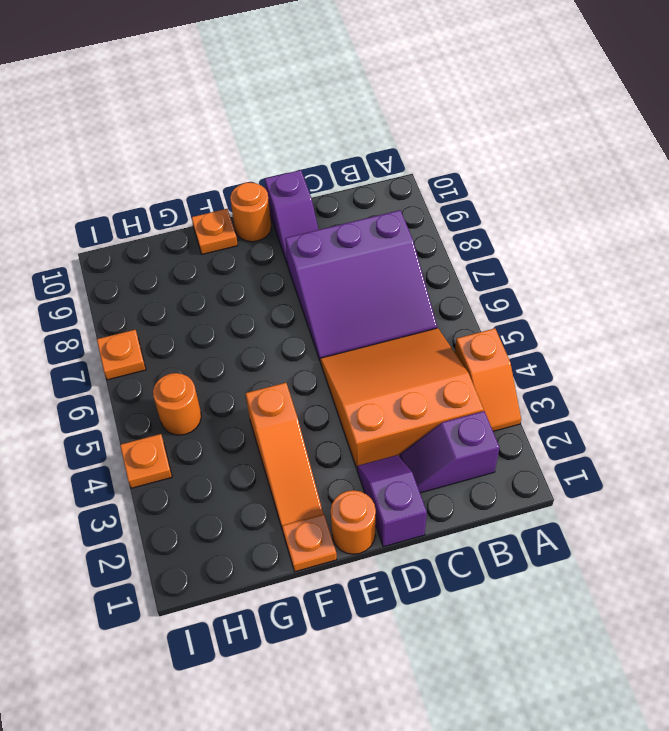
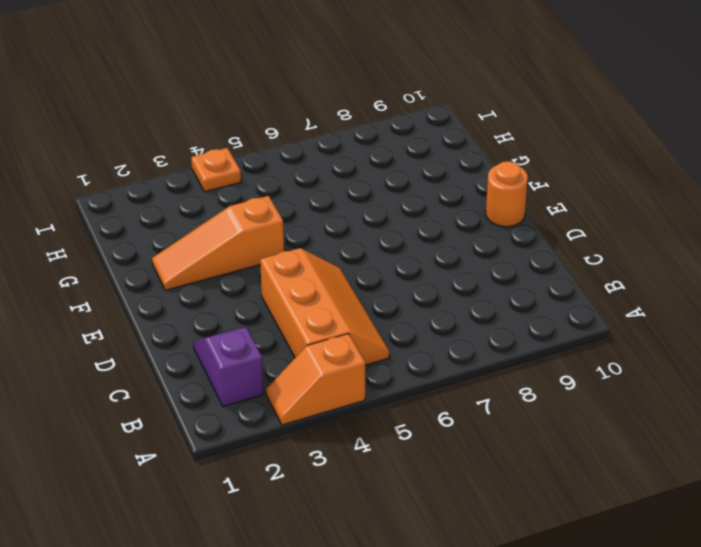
orange slope B4:D5 level 1 top 4 -> orange slope B3:D5 level 1 top 3
none -> purple slope B6:D8 level 1 top 8
none -> purple slope D1:D2 level 1 top 1
none -> purple slope D9:D10 level 1 top 10

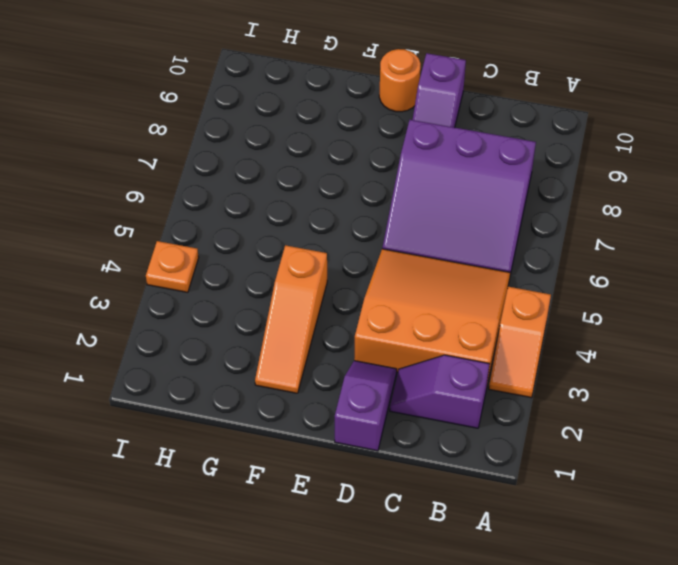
none -> orange round brick E1 level 1
none -> orange plate F1 level 1
none -> orange plate F10 level 1

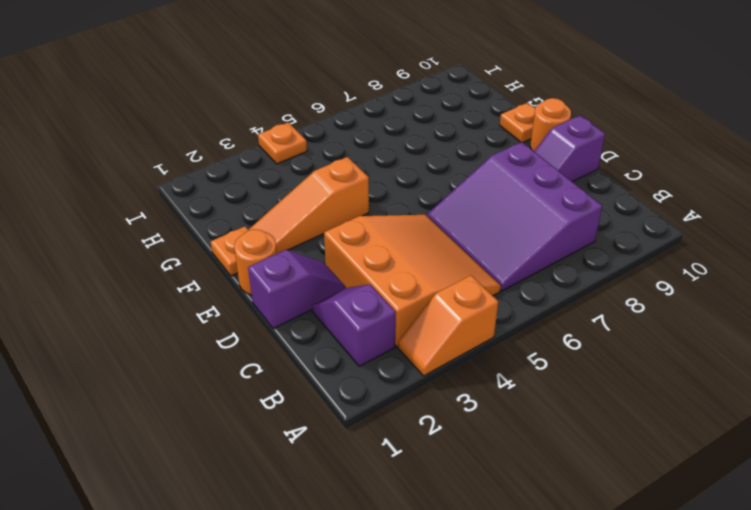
none -> orange round brick H5 level 1
none -> orange plate I7 level 1

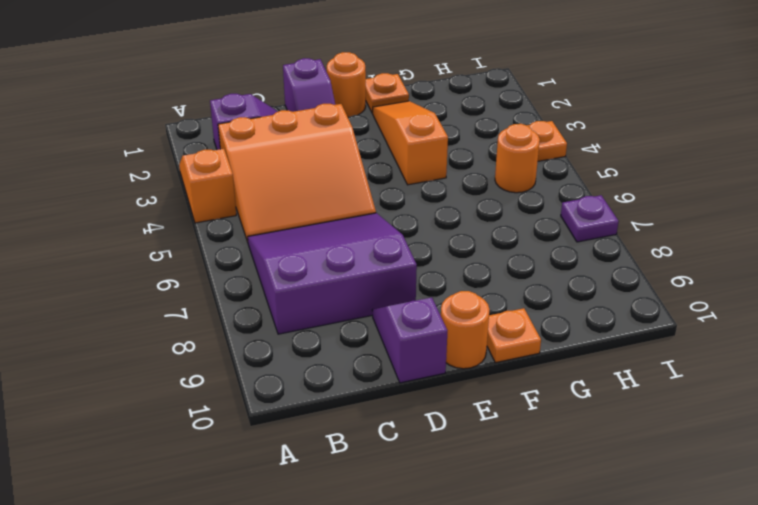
purple plate I7 level 1 -> orange plate I7 level 1

